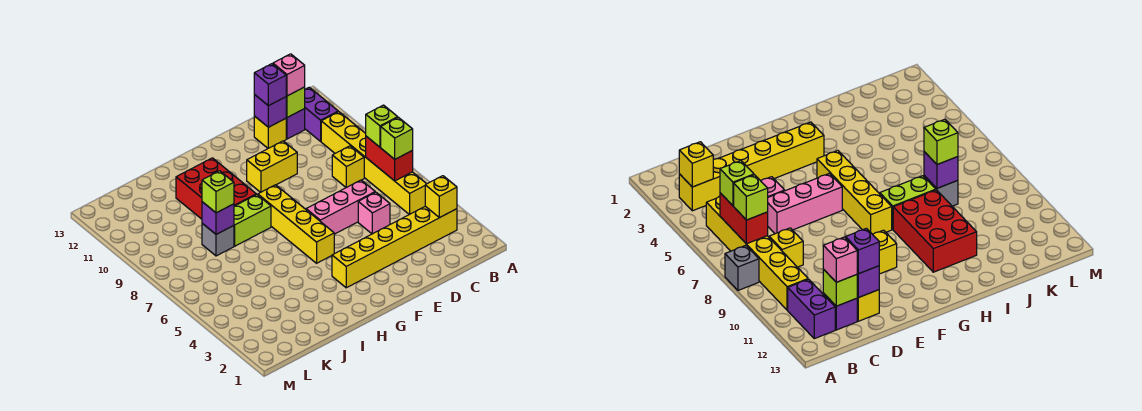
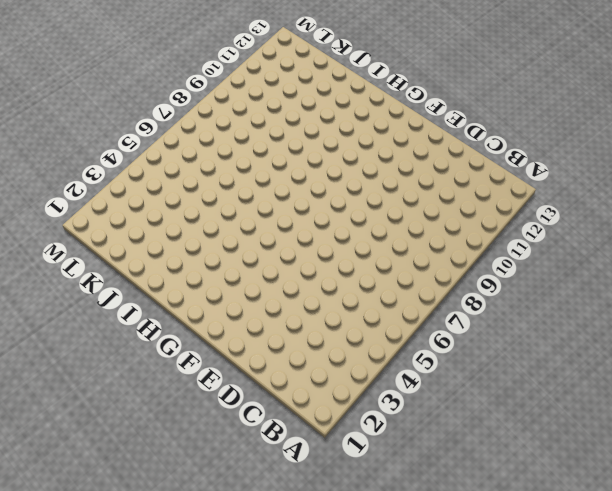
none -> grey brick A8 level 1
none -> yellow brick B3:G3 level 1
none -> yellow brick B5:B10 level 1

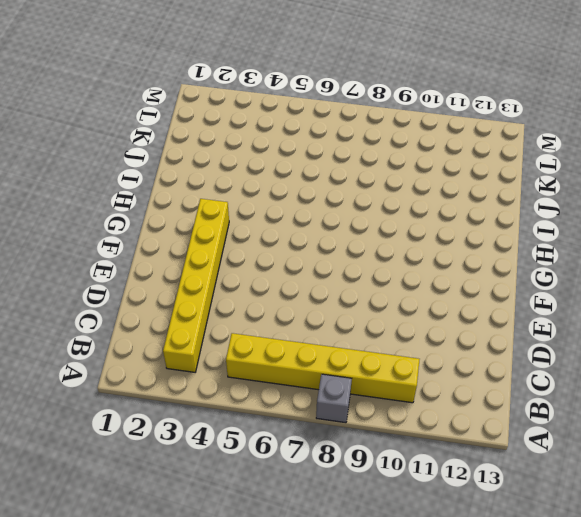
none -> purple brick B11:B12 level 1
none -> yellow brick C8 level 1
none -> purple brick C12 level 1

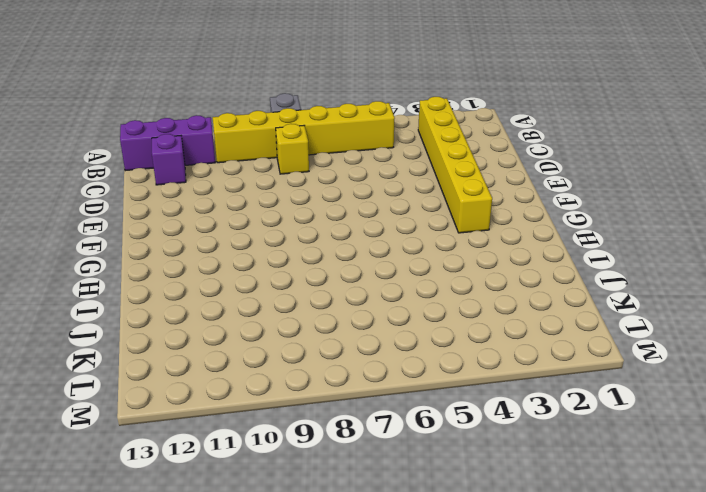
purple brick B11:B13 level 1 -> purple brick B11:B12 level 1
none -> pink brick D5 level 1
none -> pink brick D6:F6 level 1
none -> yellow brick D12 level 1

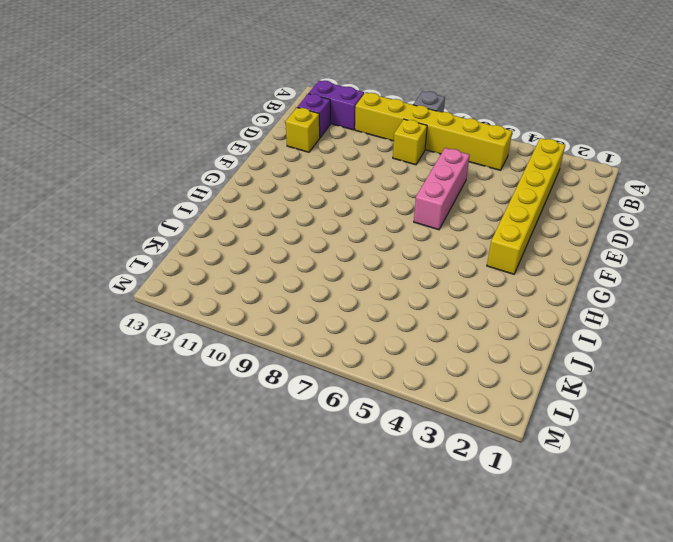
none -> pink brick D5 level 1
none -> yellow brick E10:F10 level 1
none -> yellow brick G5:G8 level 1

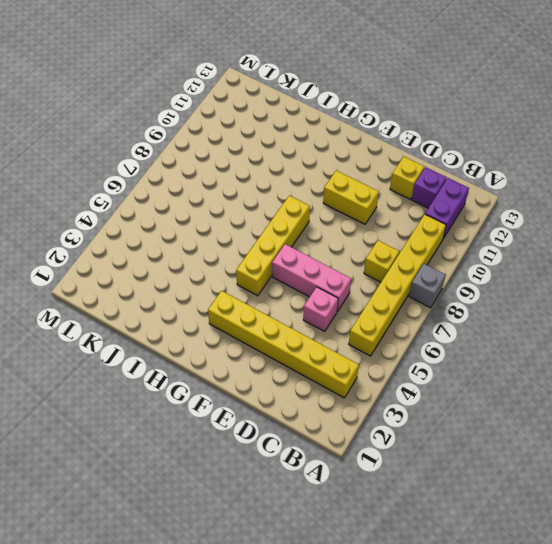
none -> lime brick H8:I8 level 1
none -> red brick H9:I11 level 1
none -> grey brick J8 level 1

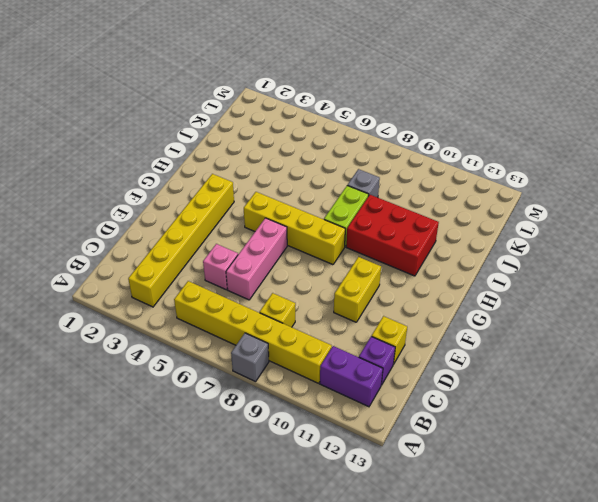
none -> yellow brick B3 level 2
none -> red brick B6:B7 level 2
none -> lime brick C12 level 2

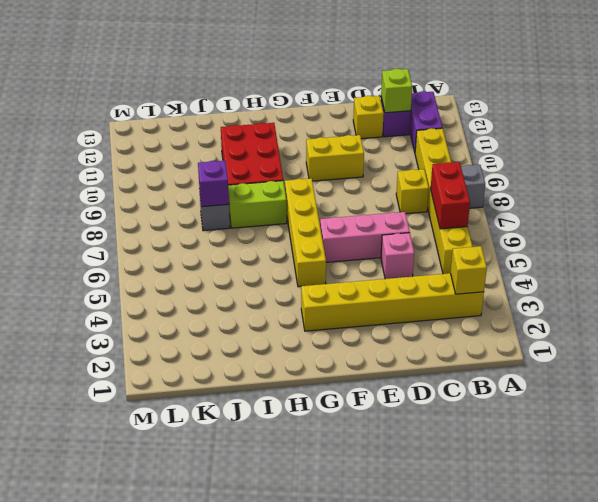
none -> purple brick D12 level 2
none -> lime brick B6 level 3
none -> lime brick B7 level 3

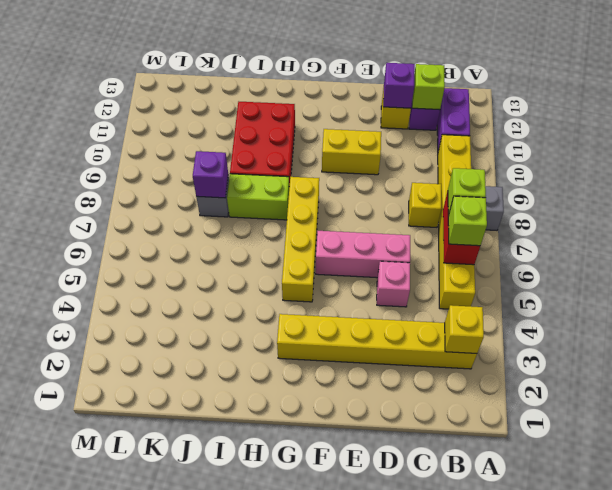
none -> pink brick C12 level 3
none -> purple brick D12 level 3
none -> lime brick J8 level 3

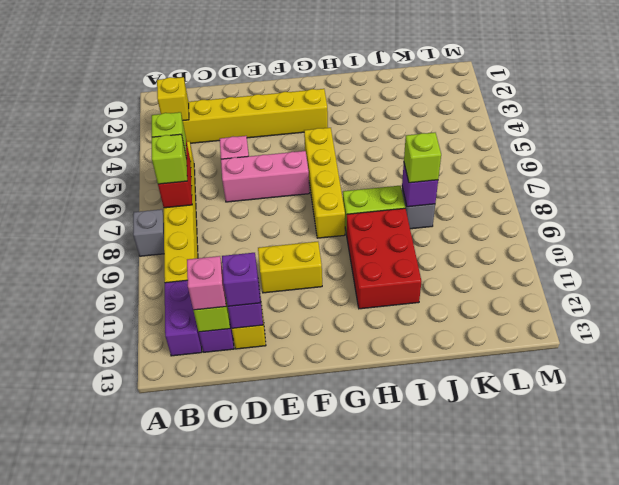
none -> yellow brick C8 level 1

